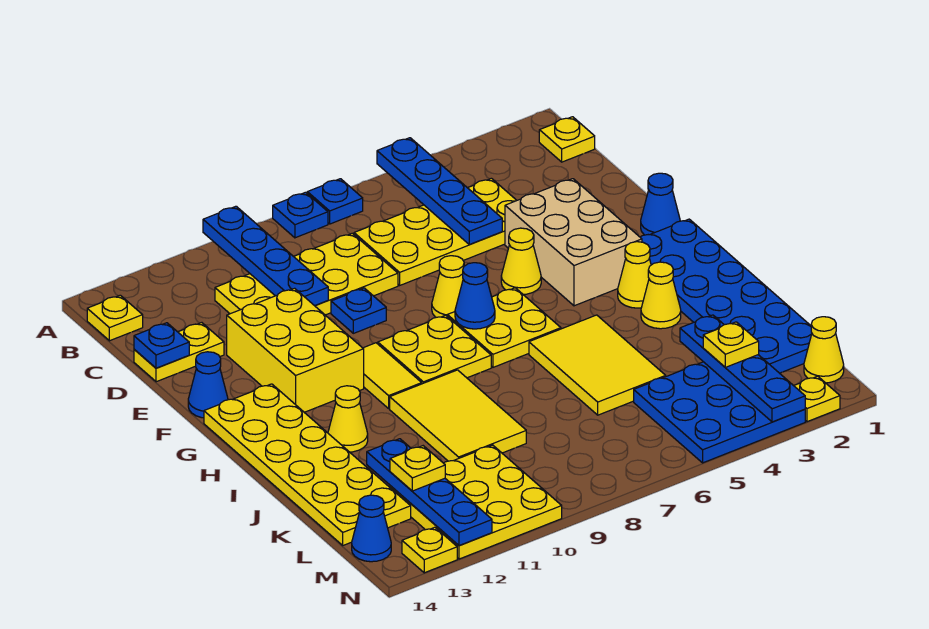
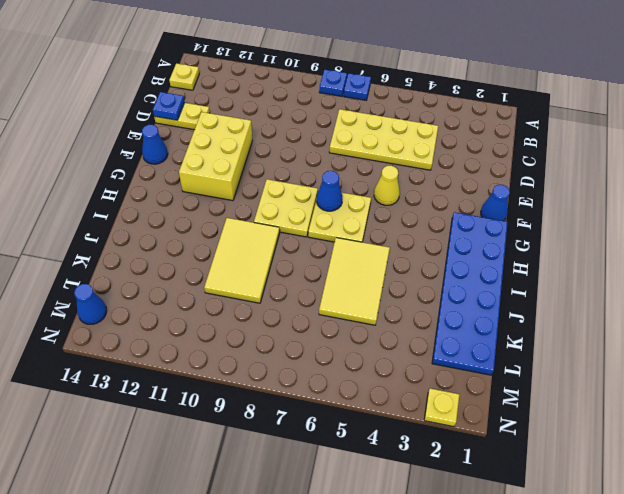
none -> yellow plate B1 level 1
none -> yellow plate C8:D11 level 1
none -> tan brick E3:G4 level 1
none -> blue plate E9 level 1

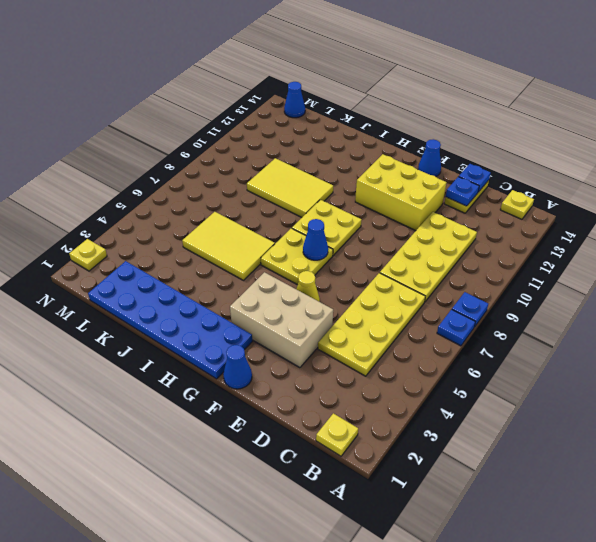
blue plate D13 level 2 -> blue plate E9 level 1
none -> yellow cone F7 level 1
none -> yellow tile G10:H10 level 1
none -> yellow plate G13:L14 level 1
none -> yellow cone H3 level 1

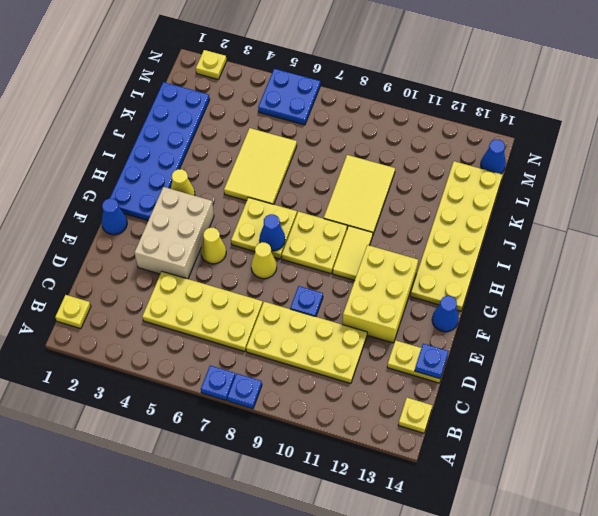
blue plate M5:N6 level 1 -> blue plate L3:N5 level 1
none -> yellow cone I3 level 1
none -> yellow cone I12 level 1
none -> yellow plate L10:N12 level 1
none -> yellow cone M1 level 1

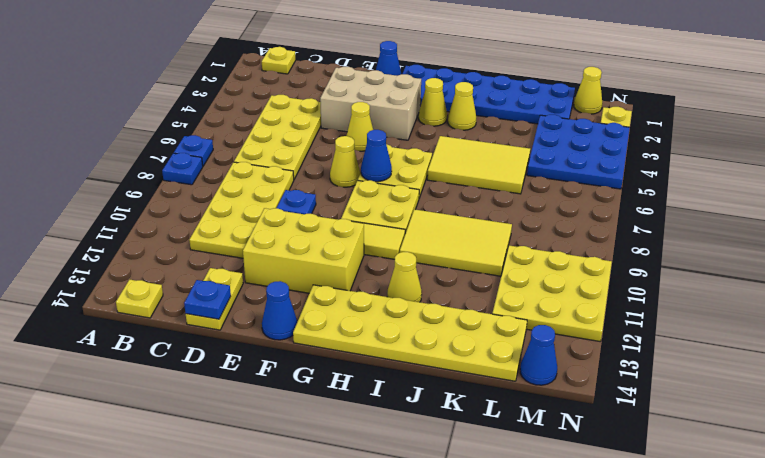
none -> yellow plate N13 level 1
none -> blue plate A5:D5 level 2
none -> blue plate A10:D10 level 2
none -> blue plate K3:N3 level 2

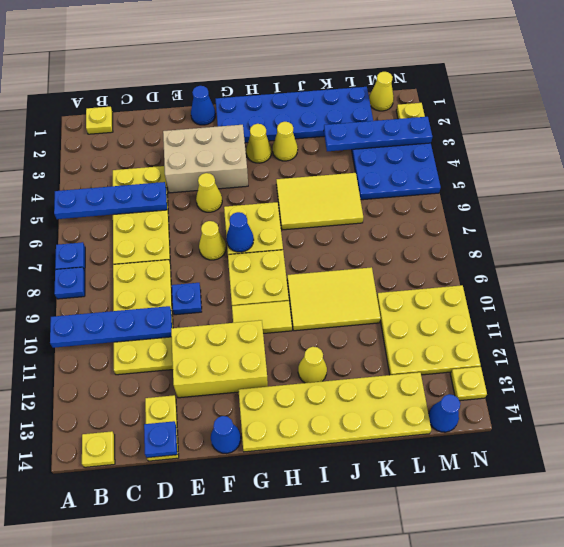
none -> blue plate K12:N12 level 2
none -> yellow plate L3 level 3
none -> yellow plate L12 level 3

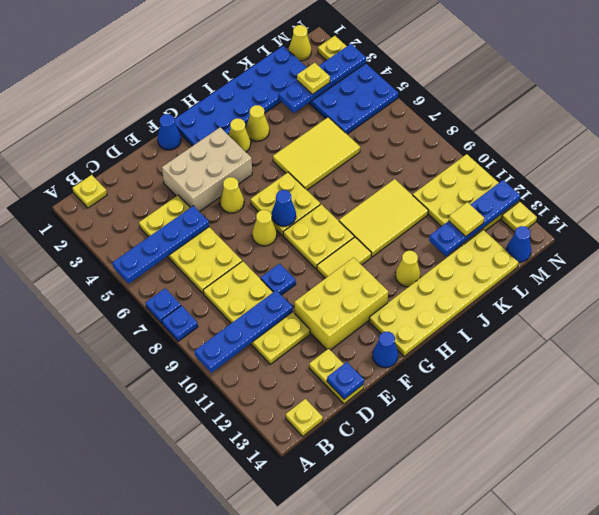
yellow tile L12 level 3 -> yellow plate L12 level 3

